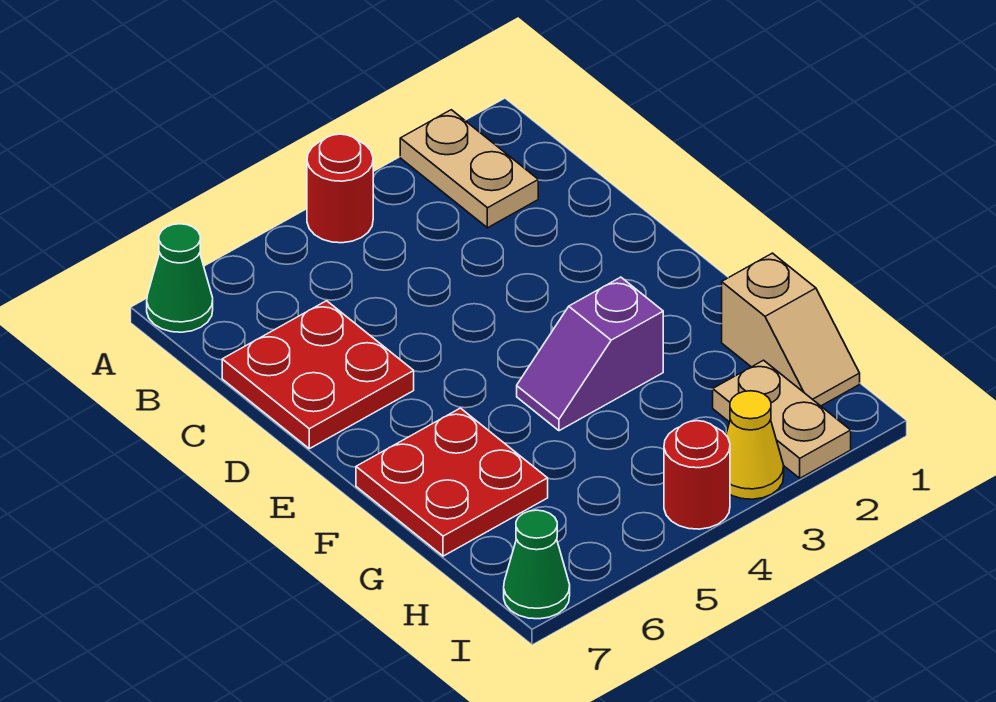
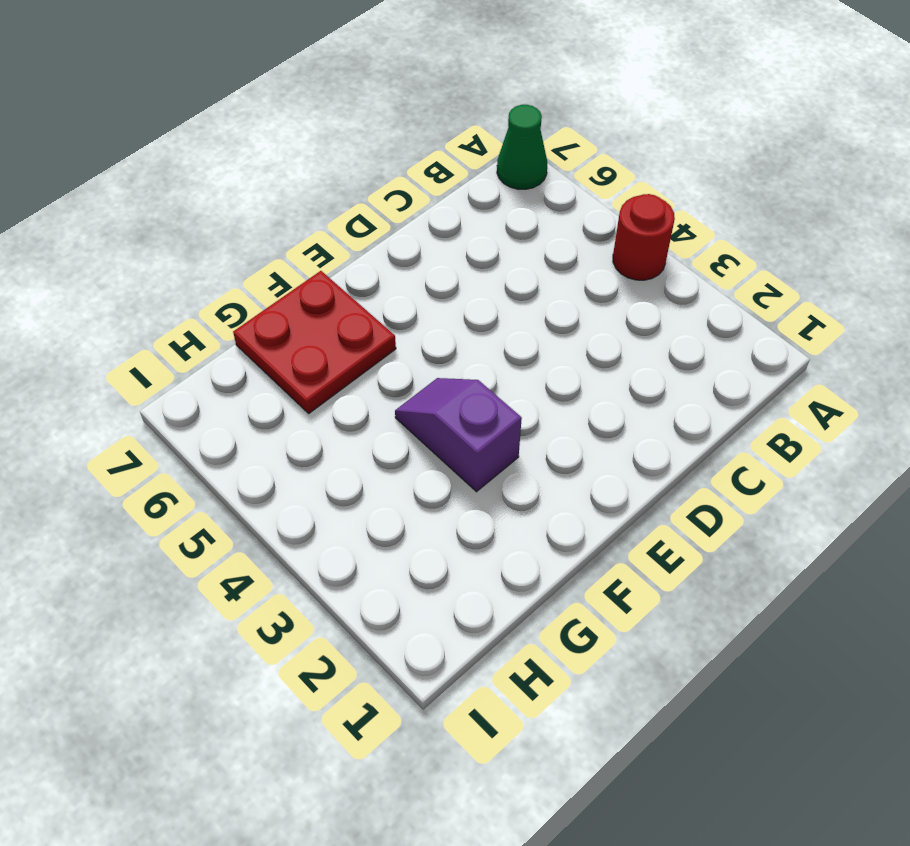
none -> tan plate A2:B2 level 1
none -> red plate C6:D7 level 1

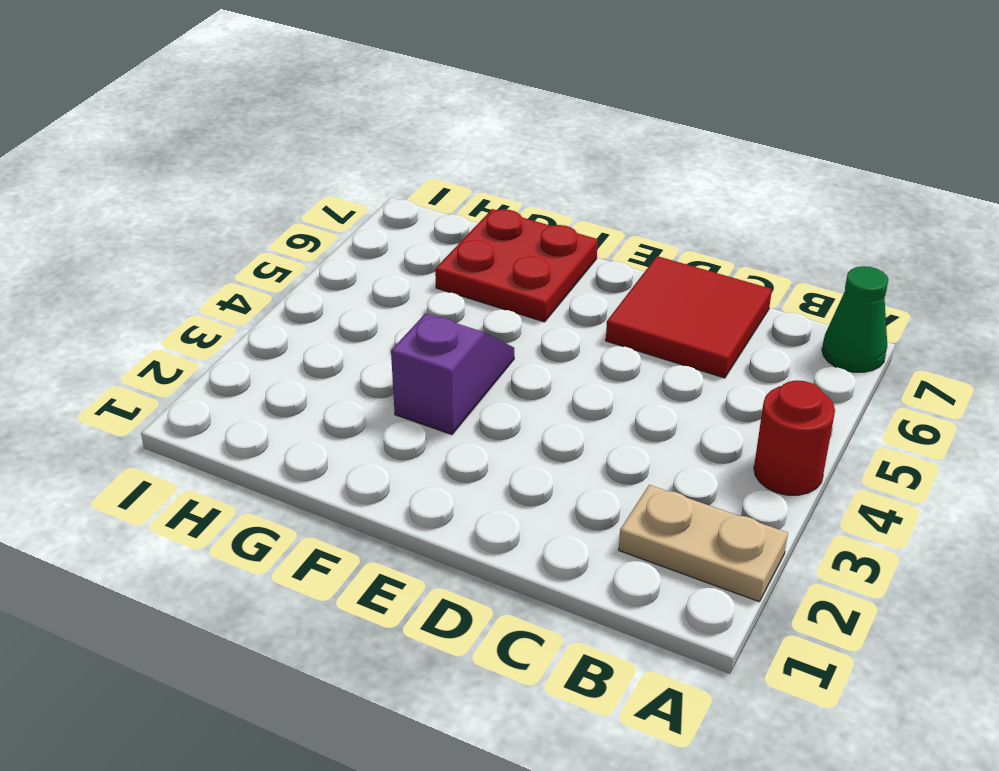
red tile C6:D7 level 1 -> red plate C6:D7 level 1
none -> tan slope G1:H1 level 1 top G
none -> tan plate H2:I2 level 1

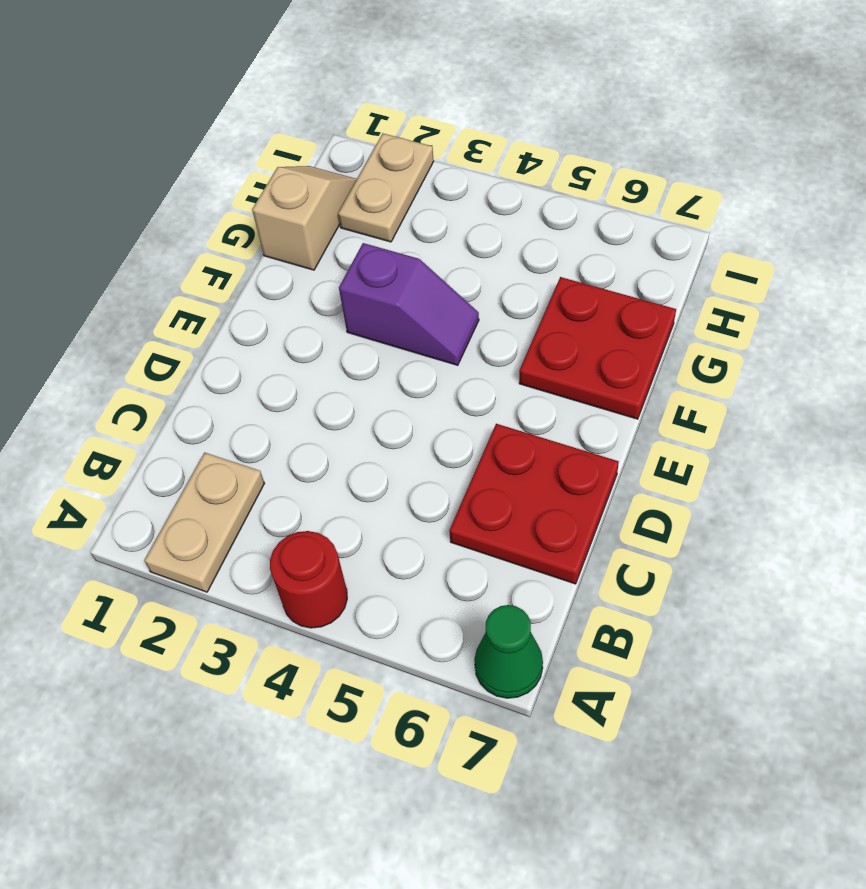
none -> yellow cone I3 level 1
none -> red round brick I4 level 1

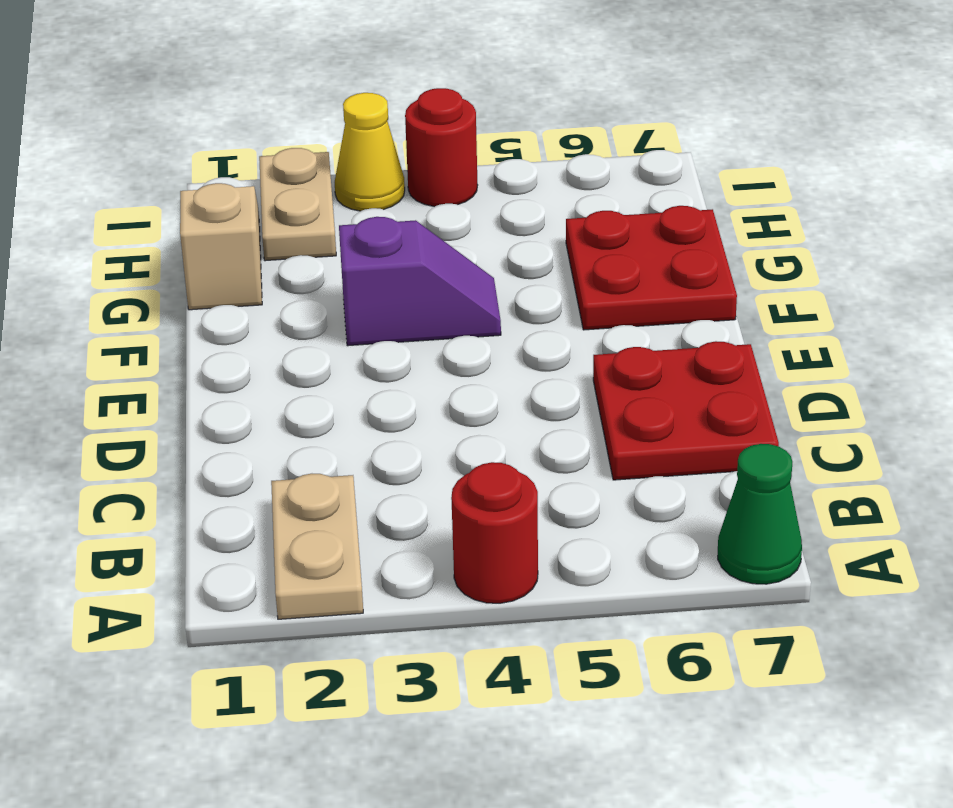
none -> green cone I7 level 1

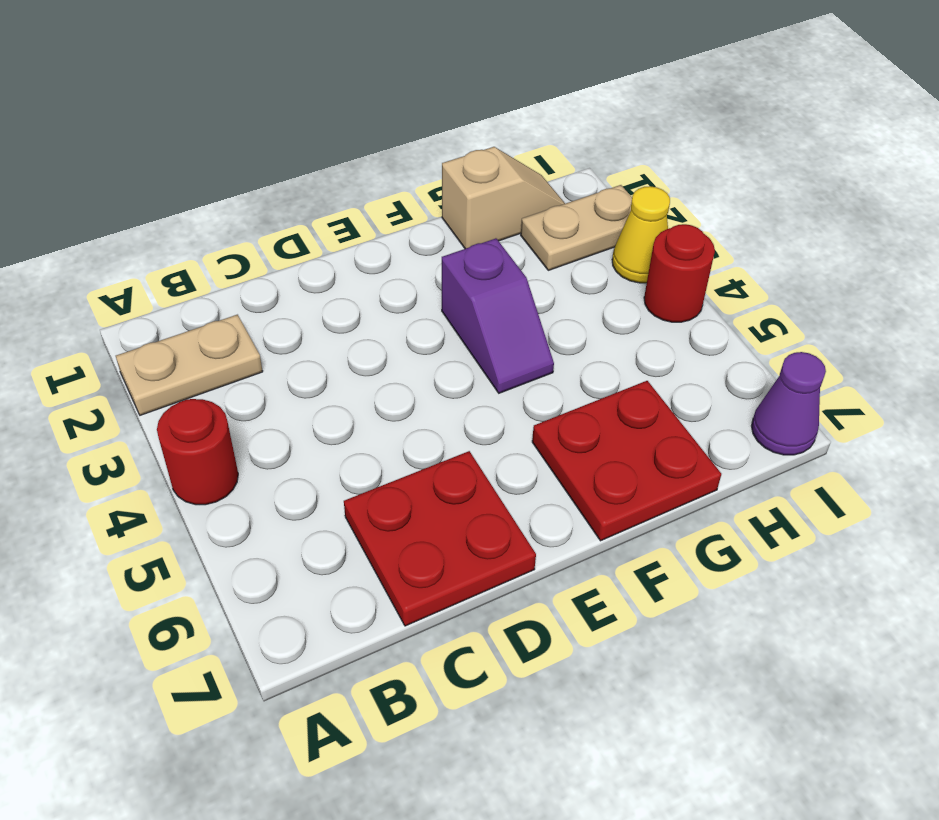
purple cone I7 level 1 -> green cone I7 level 1
none -> green cone A7 level 1

